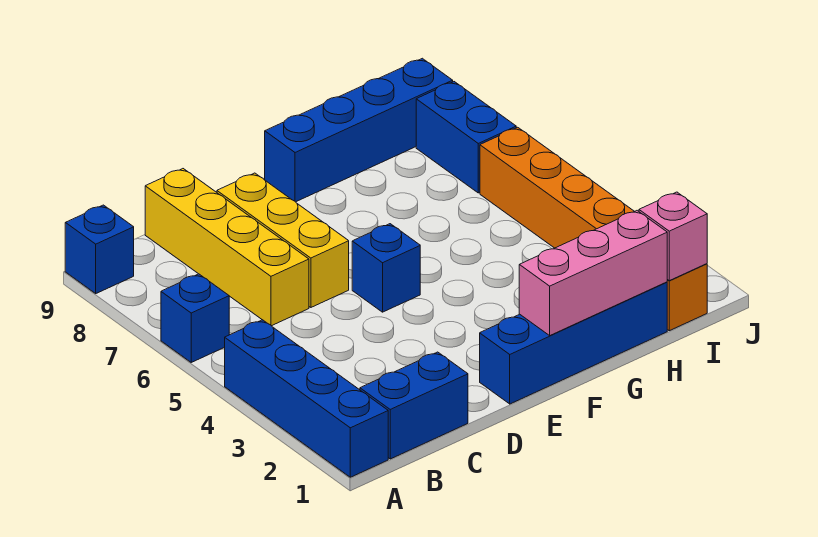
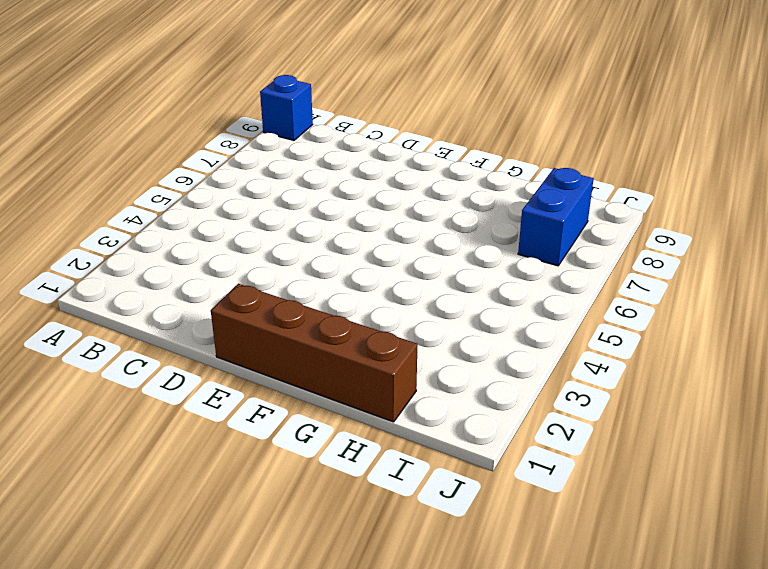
brown brick E1:H1 level 1 -> blue brick E1:H1 level 1
none -> blue brick A1:A4 level 1
none -> blue brick A6 level 1
none -> blue brick B1:C1 level 1

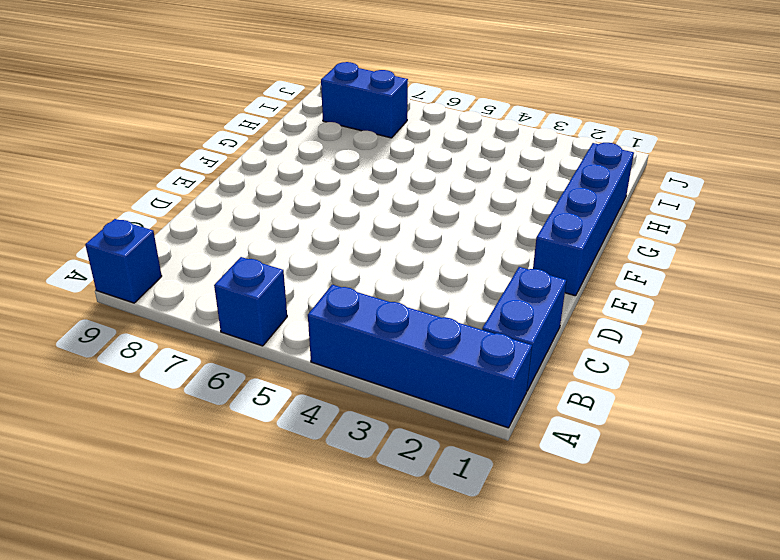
none -> yellow brick C6:C9 level 1
none -> yellow brick D6:D8 level 1
none -> blue brick E5 level 1

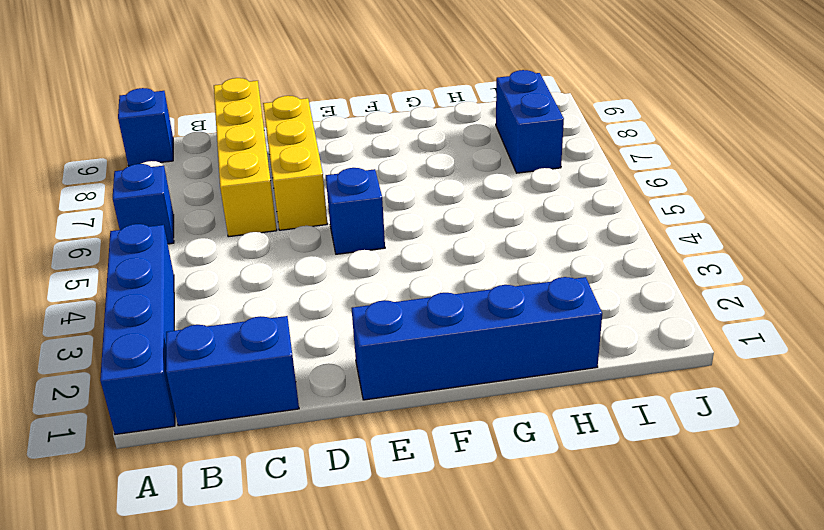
none -> blue brick F9:I9 level 1
none -> orange brick I1:I6 level 1
none -> pink brick F1:H1 level 2

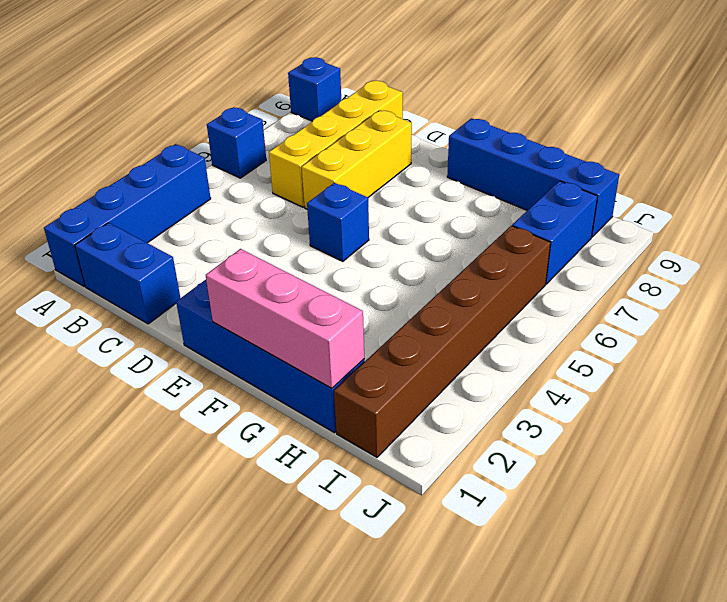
brown brick I1:I6 level 1 -> orange brick I1:I6 level 1
none -> pink brick I1 level 2

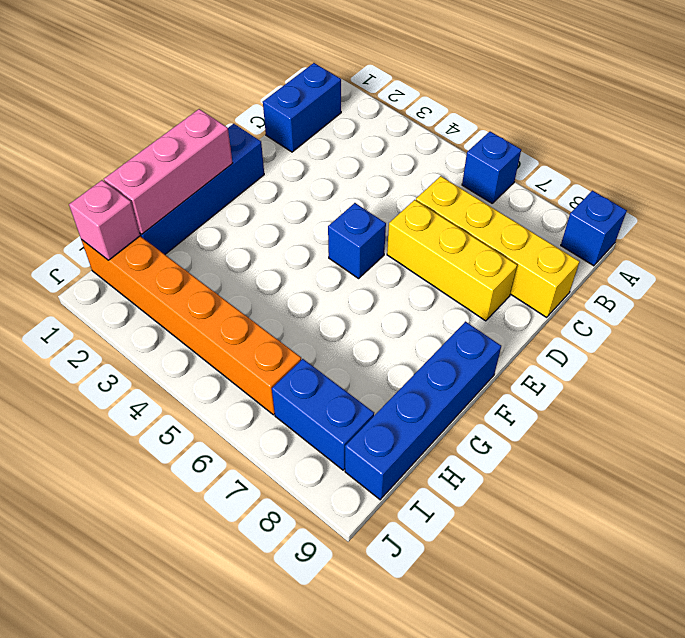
none -> blue brick A1:A4 level 1

